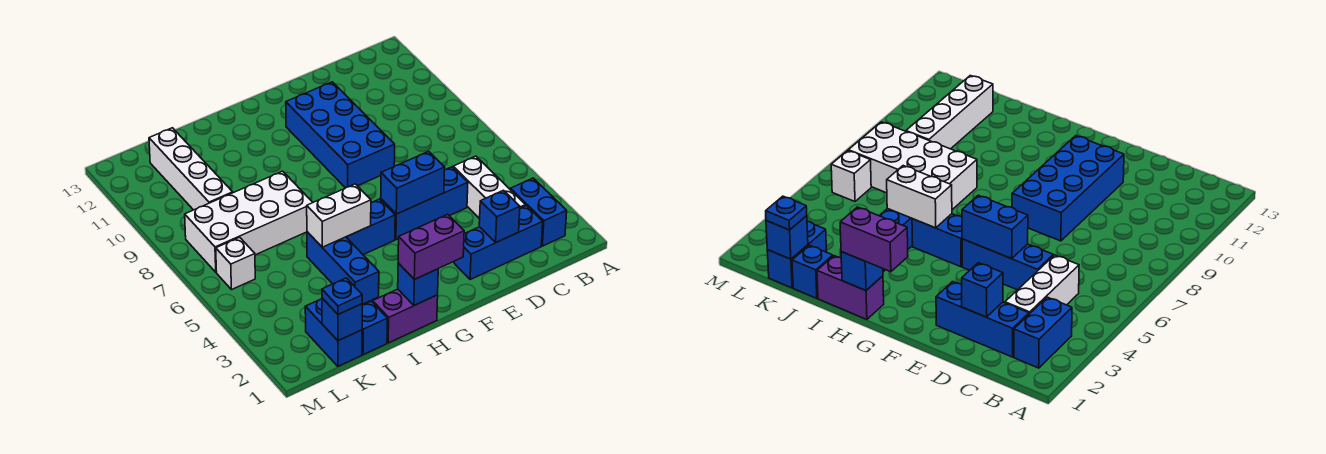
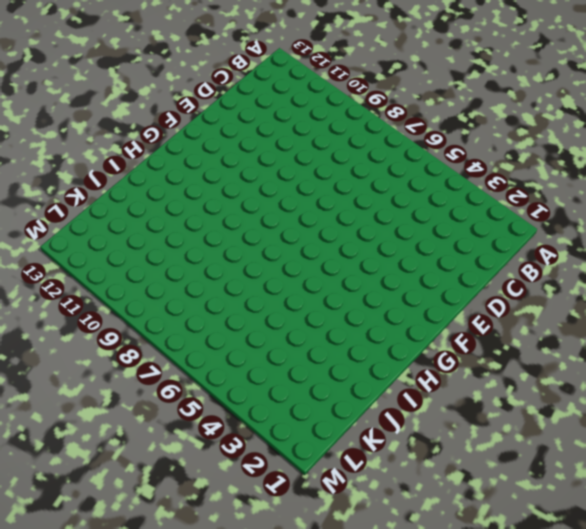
none -> blue brick B2:B3 level 1
none -> blue brick C2:E2 level 1
none -> white brick C3:C5 level 1

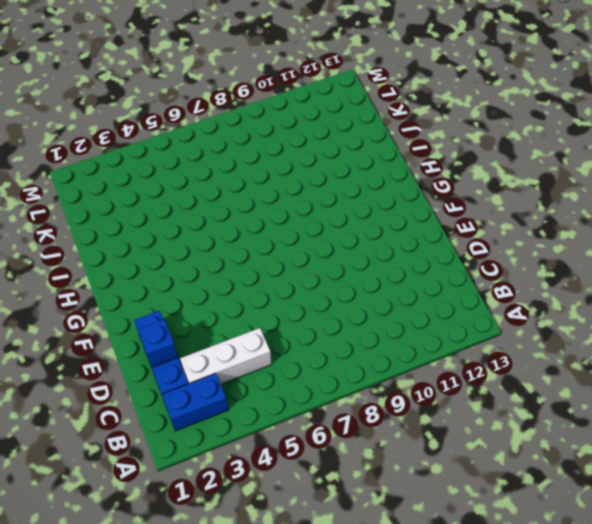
none -> blue brick D5:F5 level 1
none -> blue brick E8:F11 level 1
none -> blue brick G5:H5 level 1

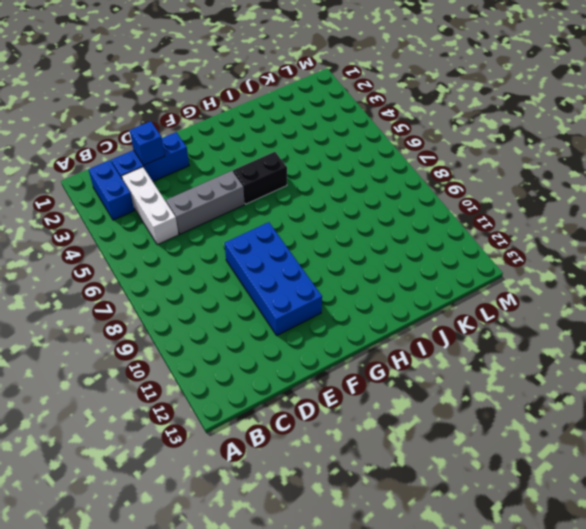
grey brick D5:F5 level 1 -> blue brick D5:F5 level 1
black brick G5:H5 level 1 -> blue brick G5:H5 level 1
none -> purple brick H1:I1 level 1
none -> blue brick I3:I5 level 1
none -> white brick I7:L8 level 1

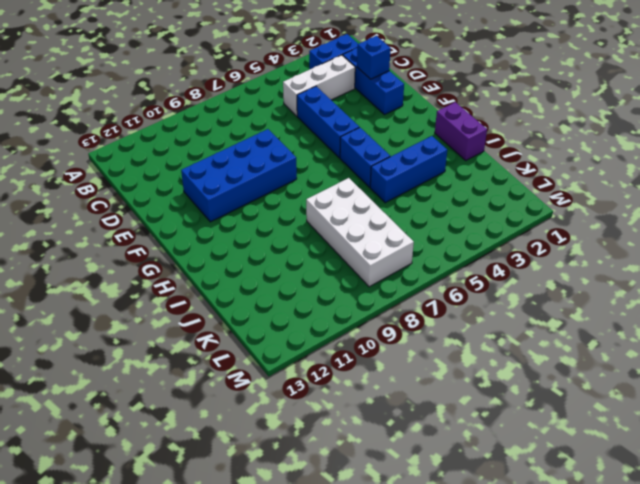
none -> blue brick J1 level 1
none -> blue brick K1:K2 level 1
none -> white brick K9:K12 level 1

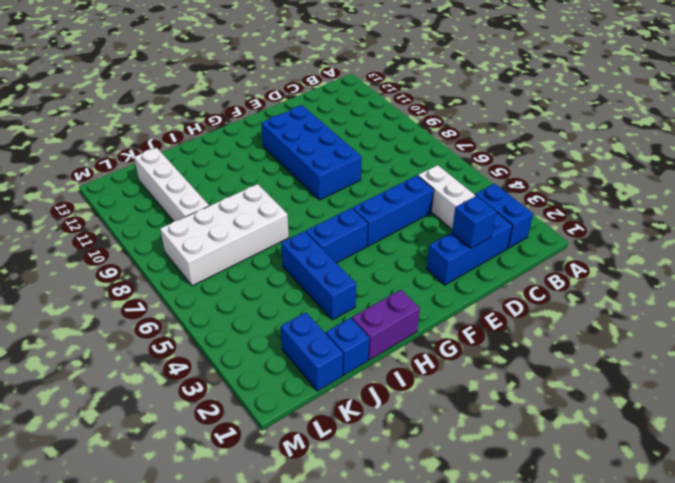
none -> white brick L6 level 1
none -> blue brick E5:F5 level 2
none -> blue brick H1 level 2

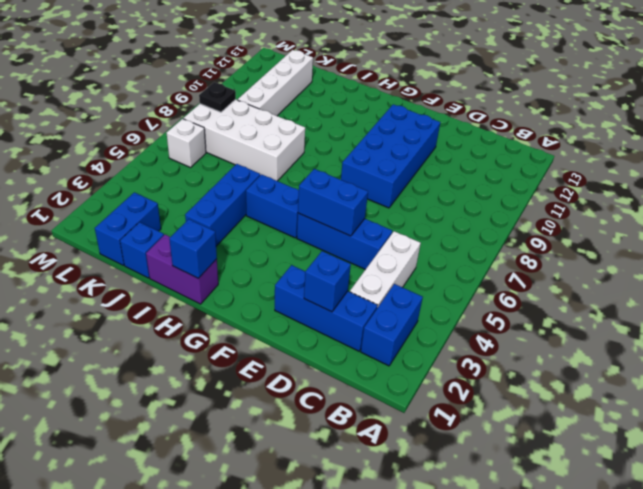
black plate L8 level 2 -> none
none -> white brick H5:I5 level 2
none -> blue brick K1 level 2
none -> purple brick G1:H1 level 3

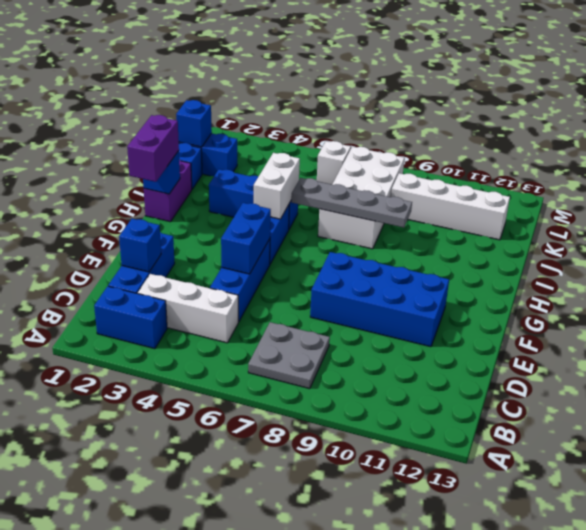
grey plate B7:C8 level 1 -> none
grey plate I6:I9 level 2 -> none
none -> blue plate K1 level 3

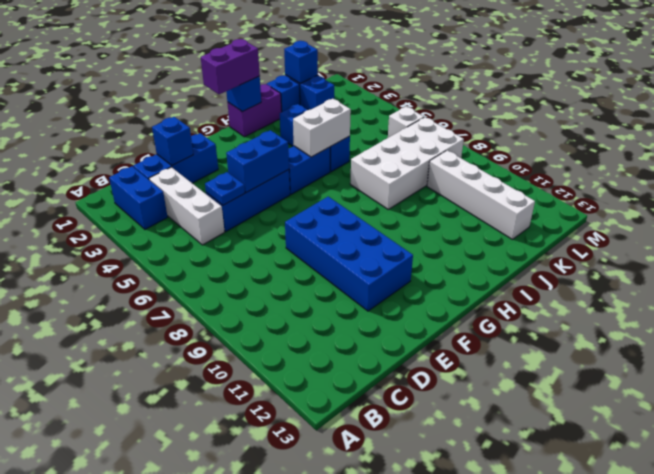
blue plate D5 level 2 -> blue plate K1 level 3

